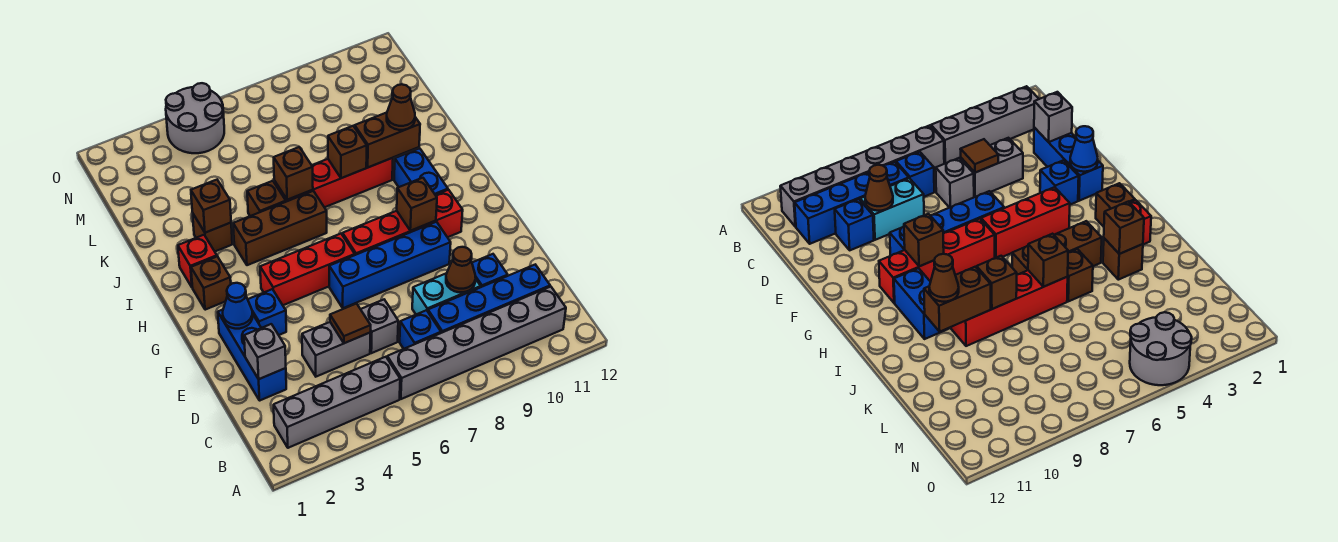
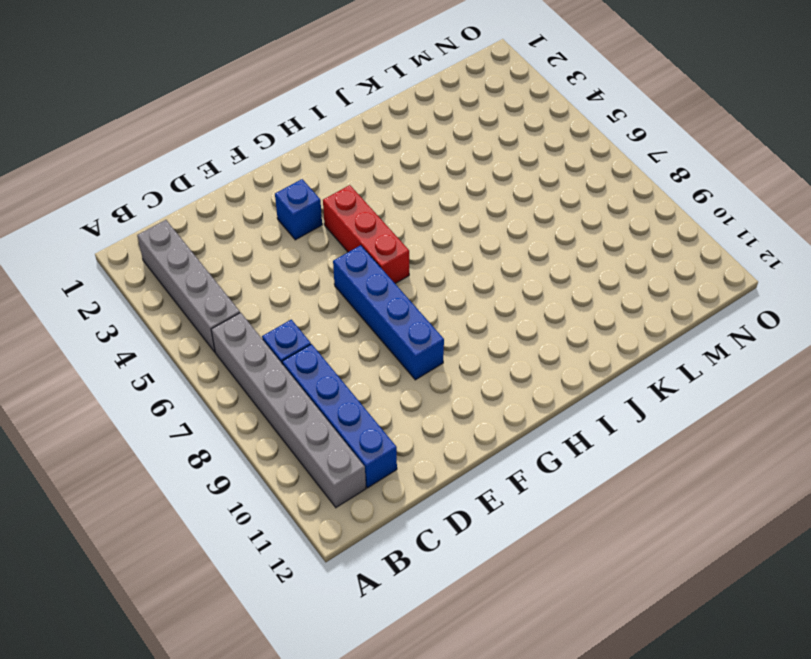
none -> blue brick D2:F2 level 1
none -> grey brick D4:D5 level 1
none -> grey brick D6 level 1
none -> cyan brick D8:D9 level 1

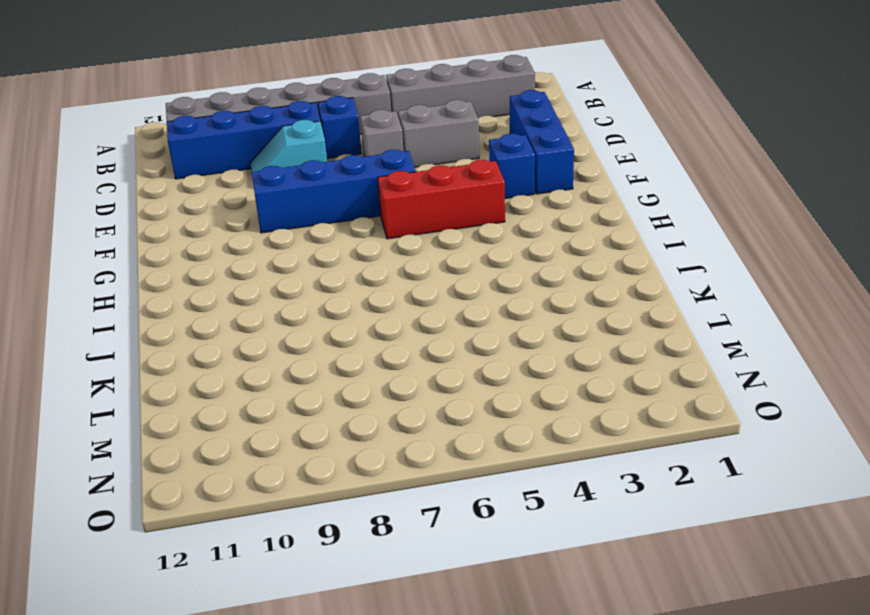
cyan slope D8:D9 level 1 top 8 -> cyan brick D8:D9 level 1
none -> blue brick D10 level 1
none -> red brick G7:G10 level 1
none -> brown brick H2 level 1
none -> blue brick H10:I10 level 1

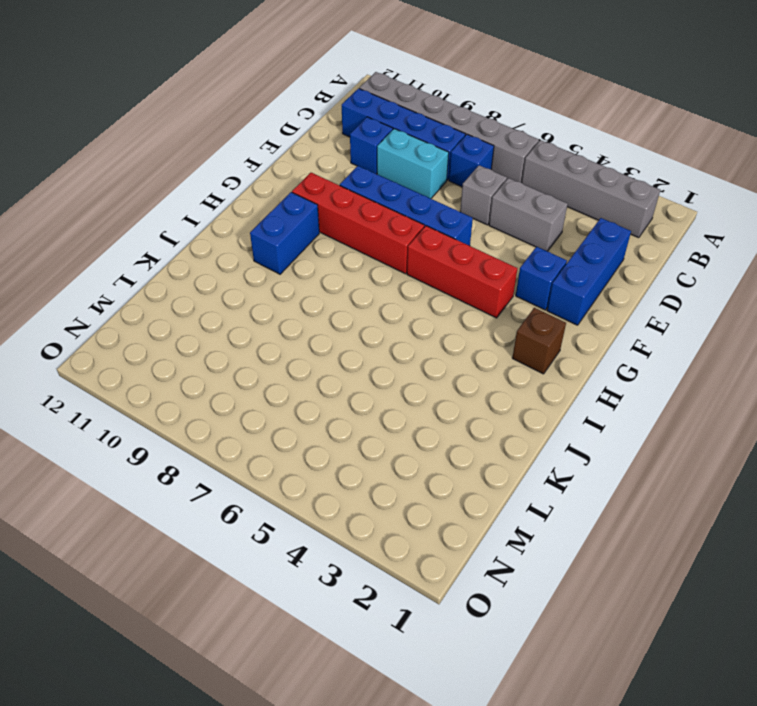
none -> red brick I2 level 1
none -> brown brick I4:I6 level 1
none -> brown brick J3 level 1
none -> brown brick J5 level 1

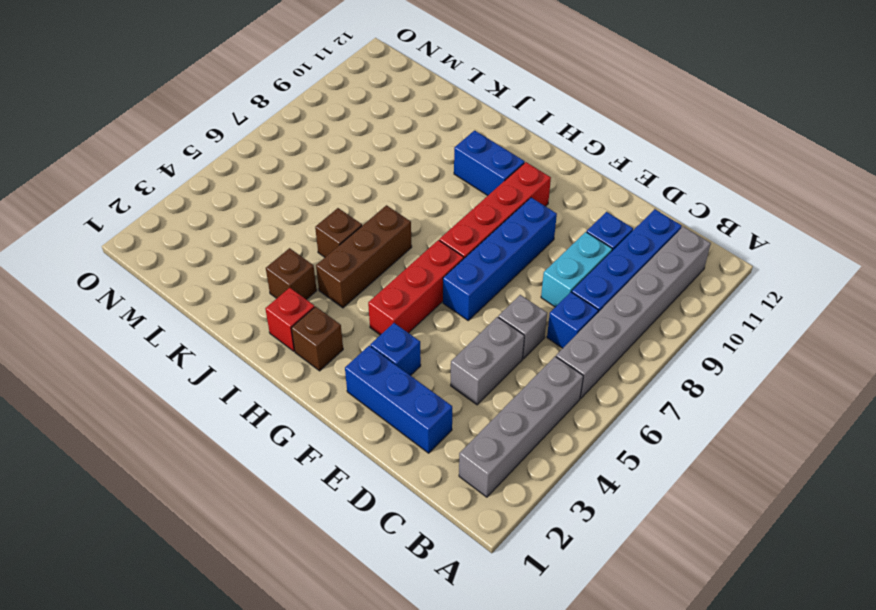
none -> red brick J6:J9 level 1
none -> grey round brick N4:O5 level 1
none -> grey brick D2 level 2
none -> brown tile D5 level 2

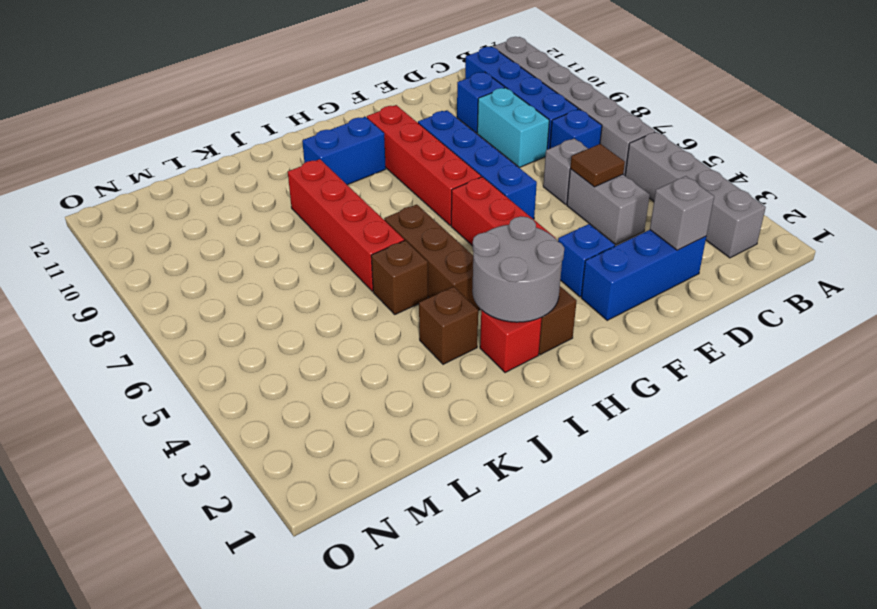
grey round brick H2:I3 level 2 -> grey round brick N4:O5 level 1
none -> brown cone D9 level 2
none -> blue cone F2 level 2
none -> brown brick G9 level 2
none -> brown brick J3 level 2

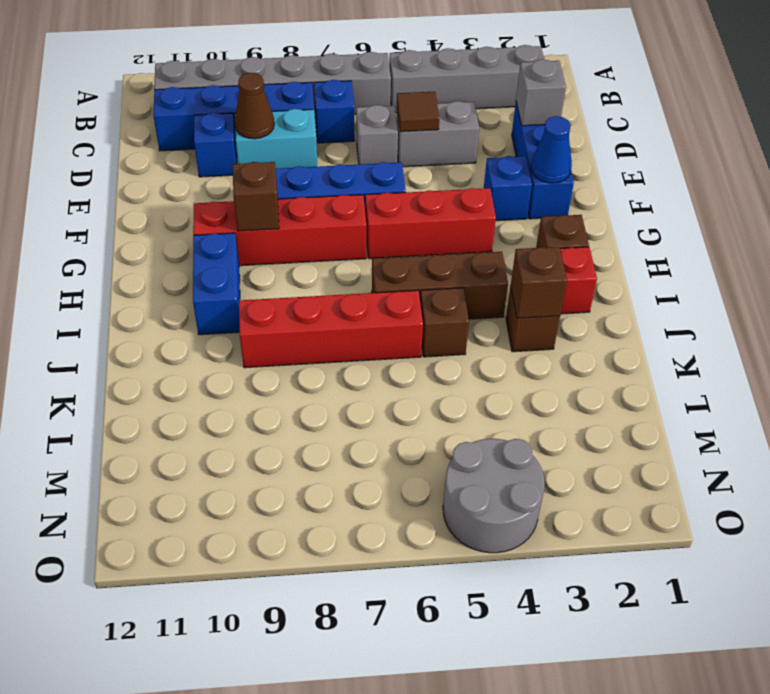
none -> brown brick J6 level 2
none -> brown brick J8 level 2
none -> brown brick J9:J10 level 2
none -> brown cone J10 level 3

